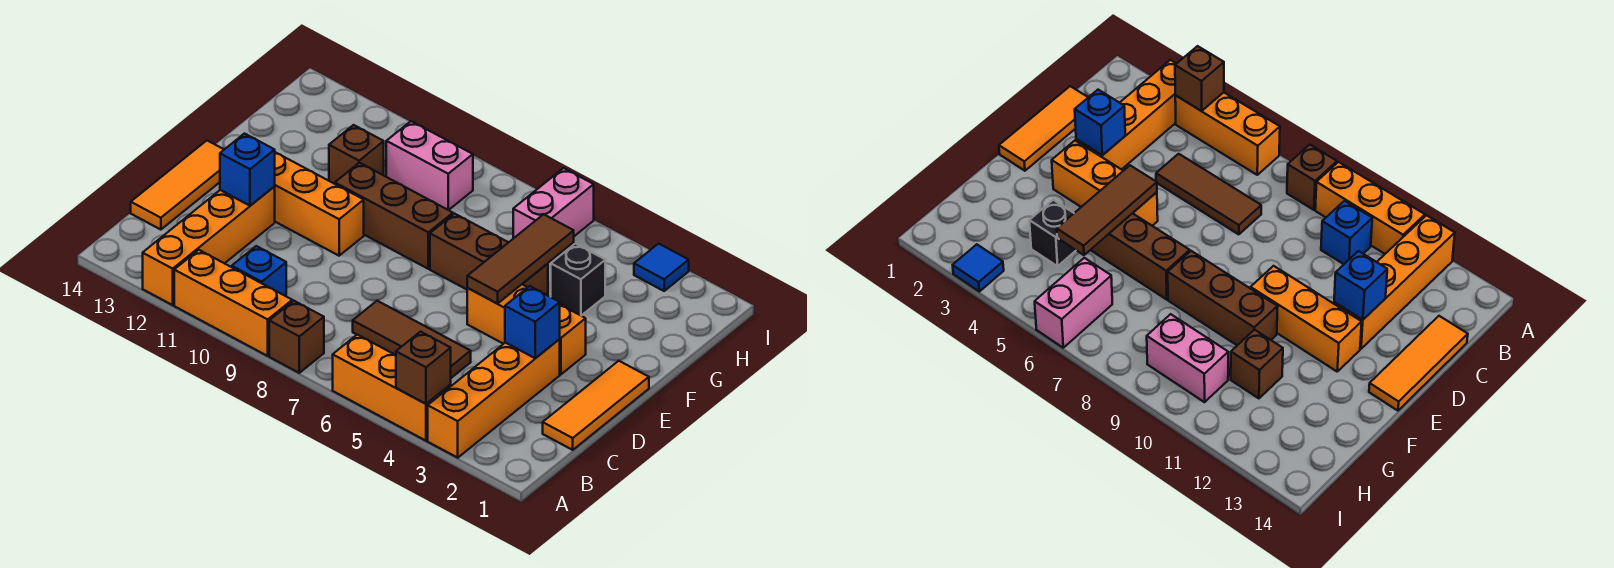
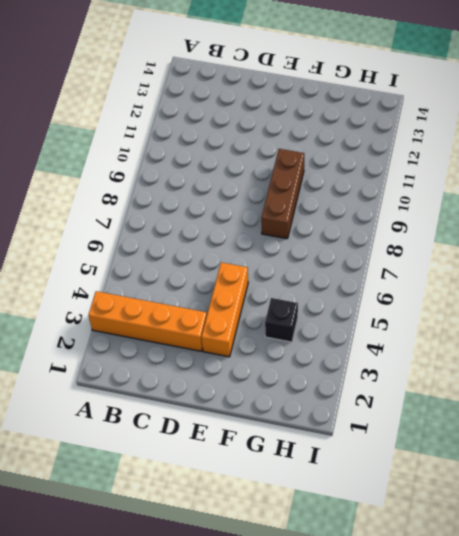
none -> orange brick A4:A6 level 1
none -> brown brick A8 level 1
none -> orange brick A9:A11 level 1

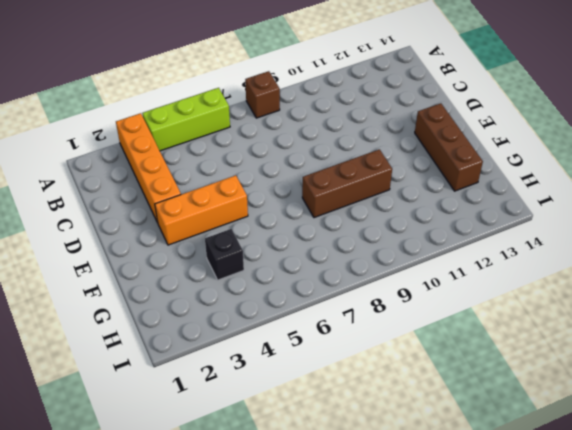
lime brick A4:A6 level 1 -> orange brick A4:A6 level 1
brown brick E13:G13 level 1 -> brown brick F5:F7 level 1
none -> orange brick A9:A11 level 1
none -> orange brick A12:D12 level 1
none -> blue brick B10 level 1

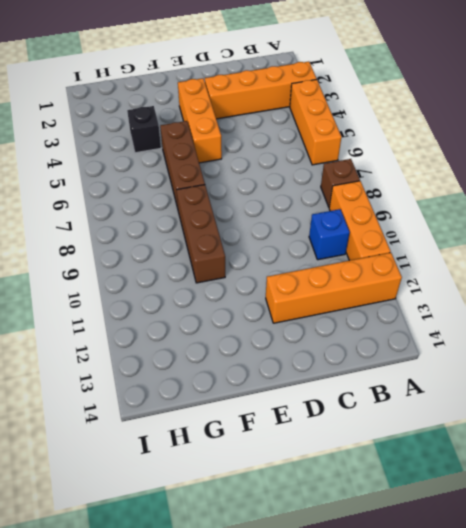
none -> orange tile C1:E1 level 1
none -> brown tile C5:C7 level 1
none -> orange tile C14:E14 level 1

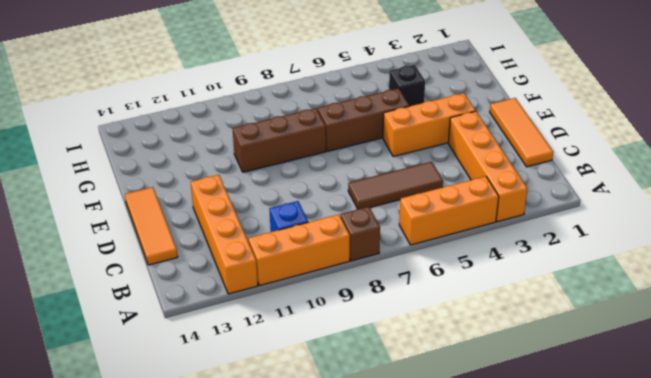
none -> orange brick E10:E12 level 1
none -> brown brick G11 level 1
none -> pink brick H6:I6 level 1

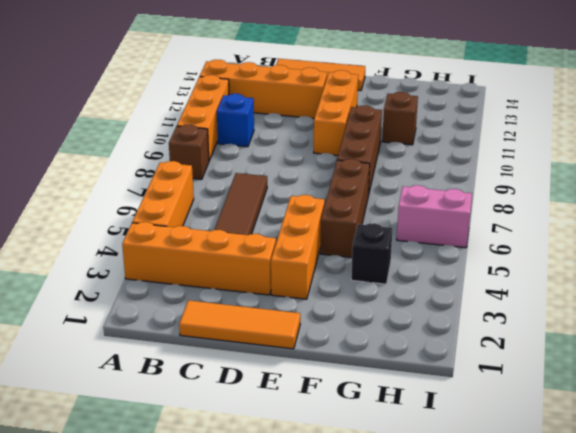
none -> pink brick H9:H10 level 1
none -> blue tile I3 level 1
none -> brown brick A4 level 2

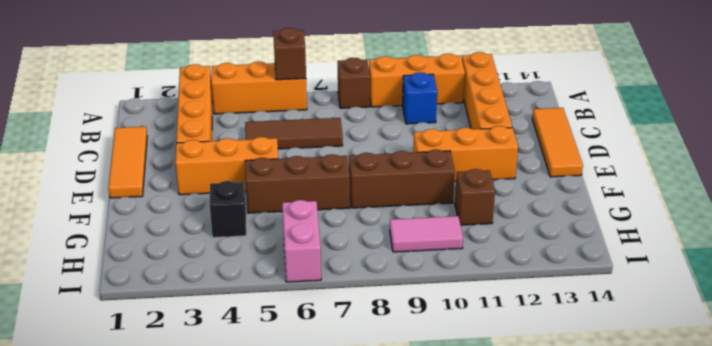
brown brick A6 level 2 -> brown brick A4 level 2
pink tile H9:H10 level 1 -> pink brick H9:H10 level 1
none -> blue tile I3 level 1
none -> blue brick D3 level 2
none -> blue brick D12 level 2

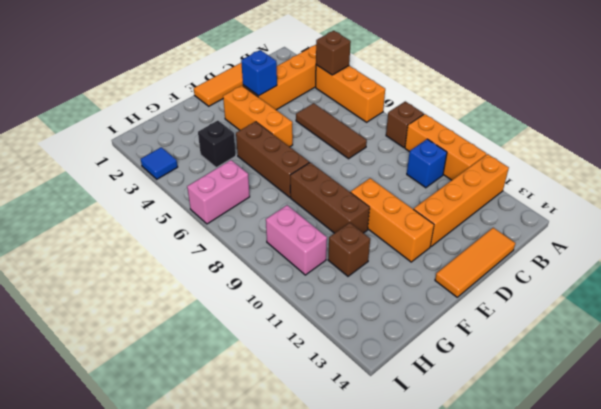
none -> blue brick D12 level 2
none -> brown tile E5:G5 level 2

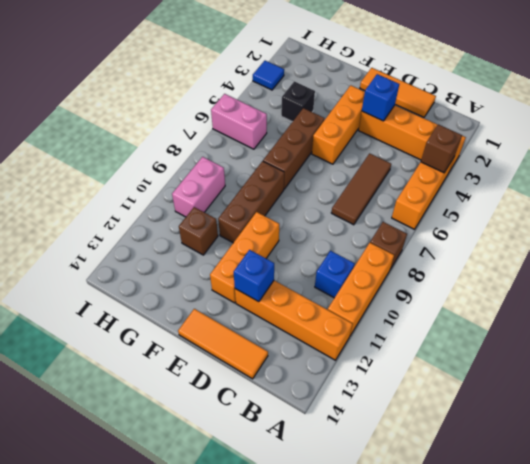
none -> brown tile E5:G5 level 2

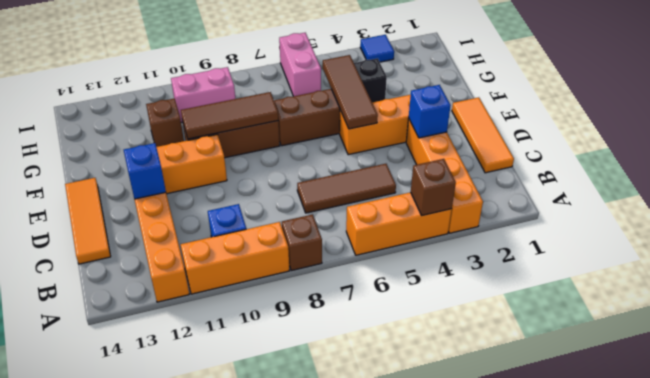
brown tile F8:F10 level 2 -> none

